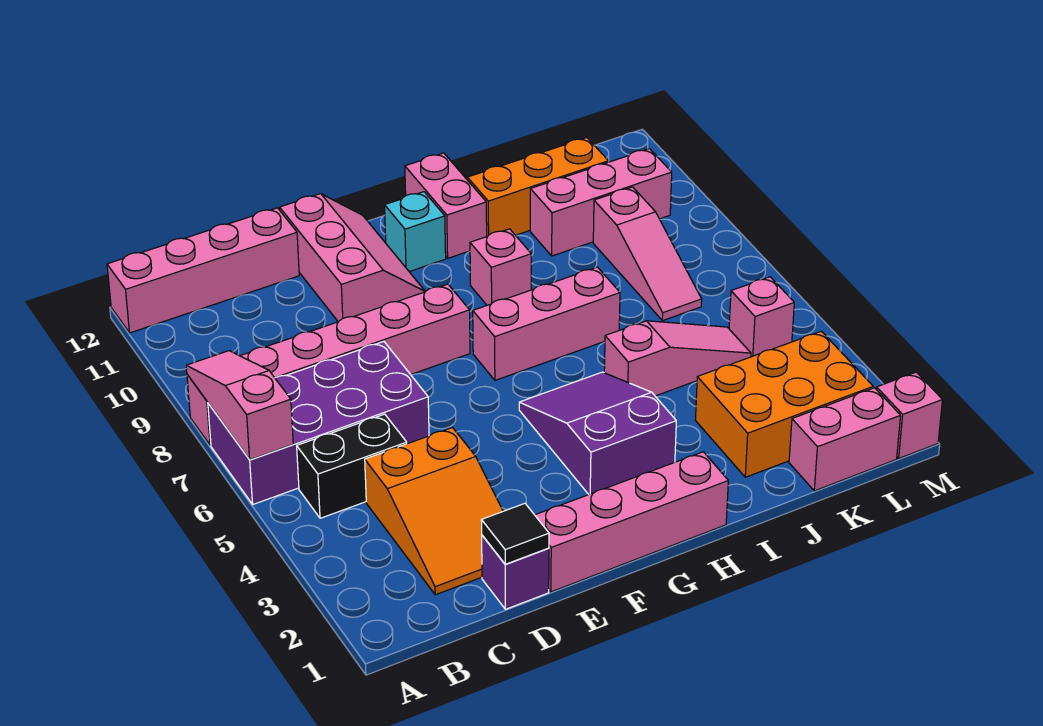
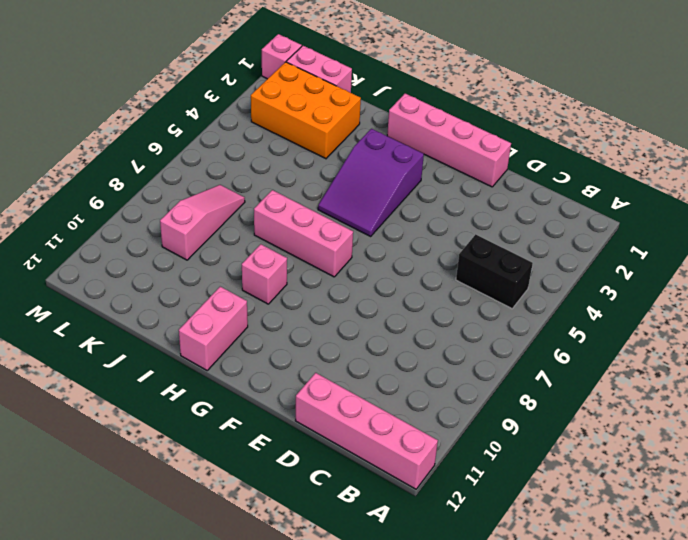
none -> purple brick A6:D7 level 1
none -> pink brick A8:F8 level 1
none -> orange slope C2:D4 level 1 top 4

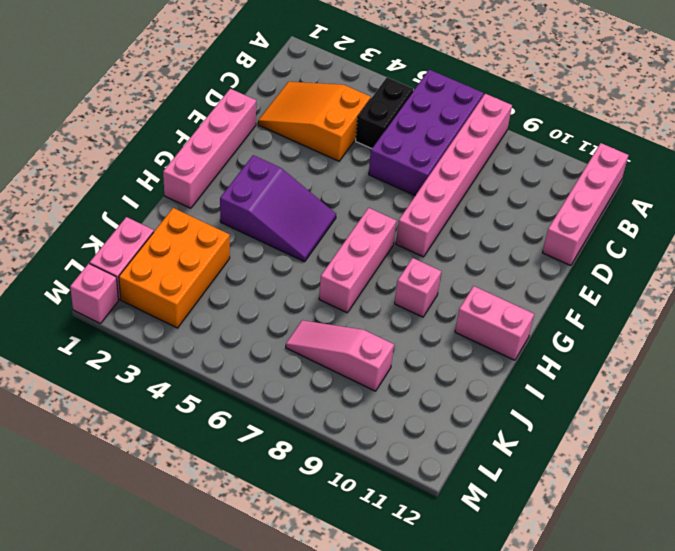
none -> purple brick D1 level 1
none -> pink slope E10:F12 level 1 top E
none -> cyan brick G11 level 1

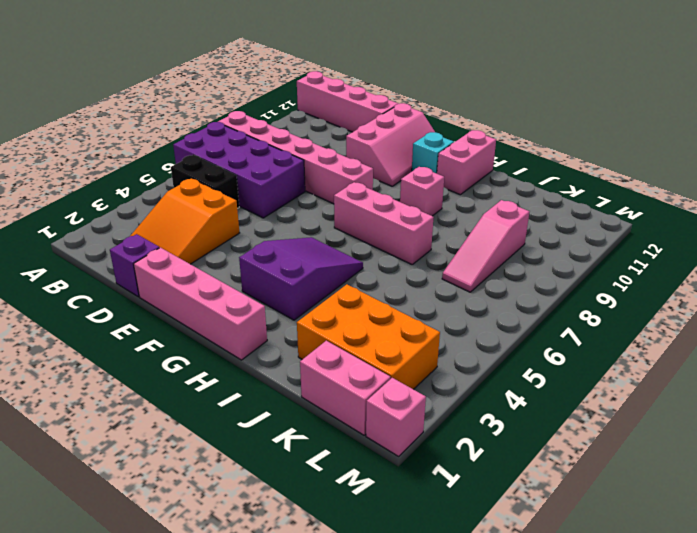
none -> pink slope I5:K5 level 1 top I
none -> orange brick I11:K11 level 1
none -> pink brick J10:L10 level 1

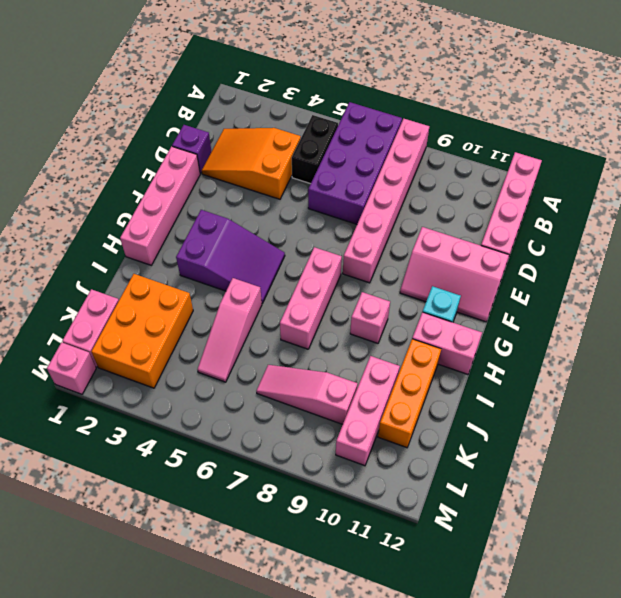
none -> pink brick L5 level 1
none -> pink slope A6:A8 level 2 top 6
none -> black tile D1 level 2

